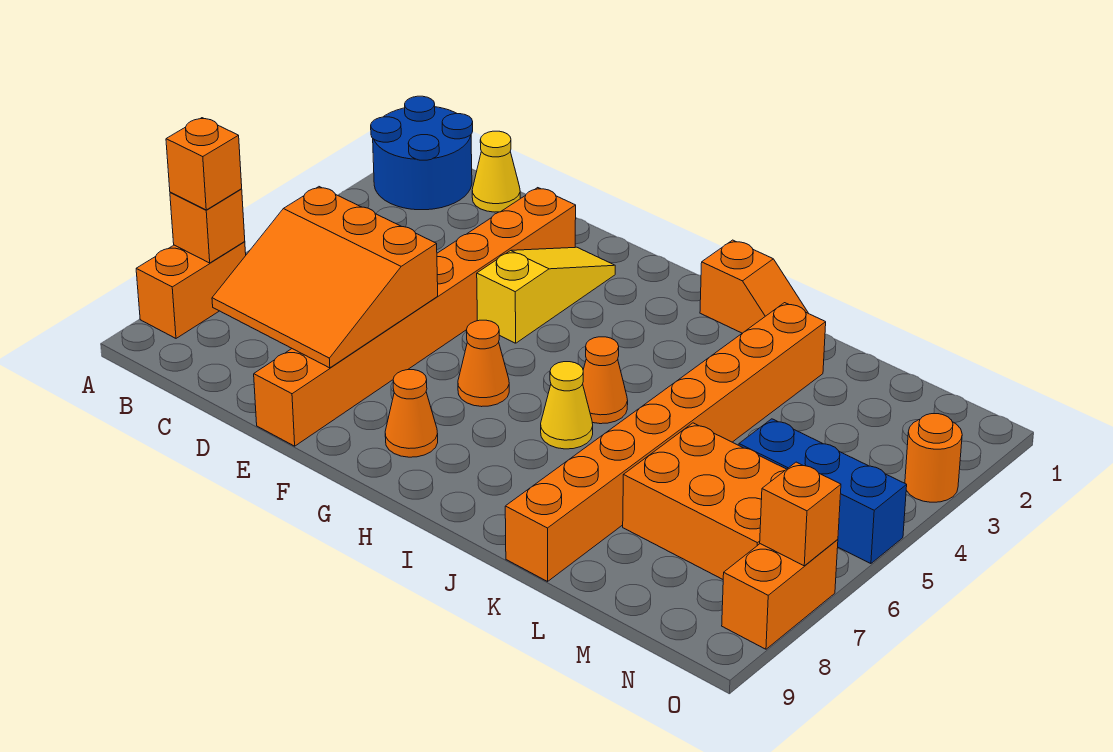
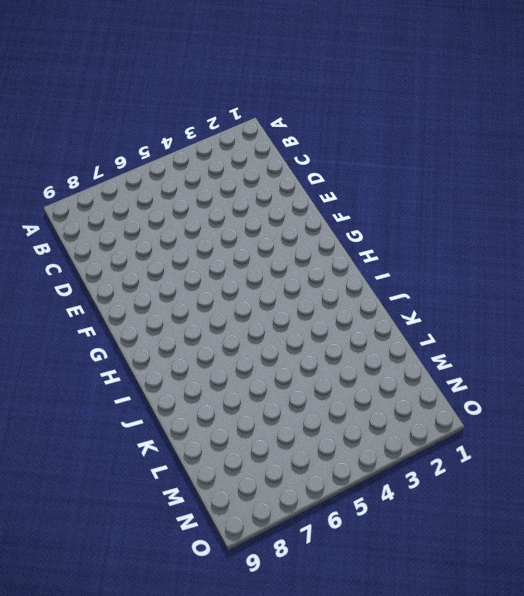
none -> blue round brick A1:B2 level 1
none -> orange brick A7:A8 level 1
none -> yellow cone C1 level 1

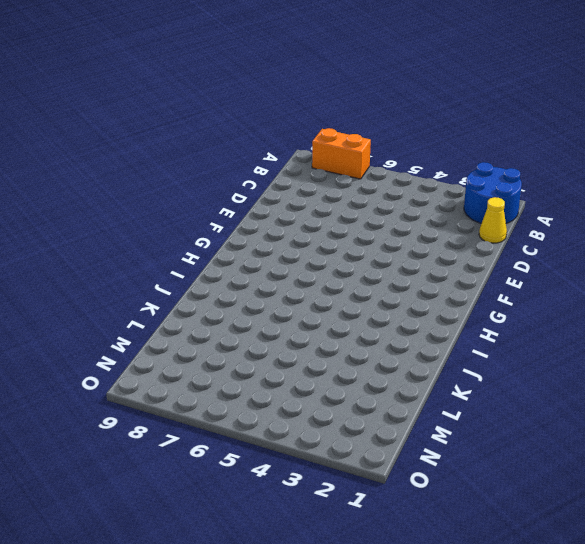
none -> orange brick E2:E9 level 1
none -> yellow slope F2:F4 level 1 top 4
none -> orange cone G6 level 1

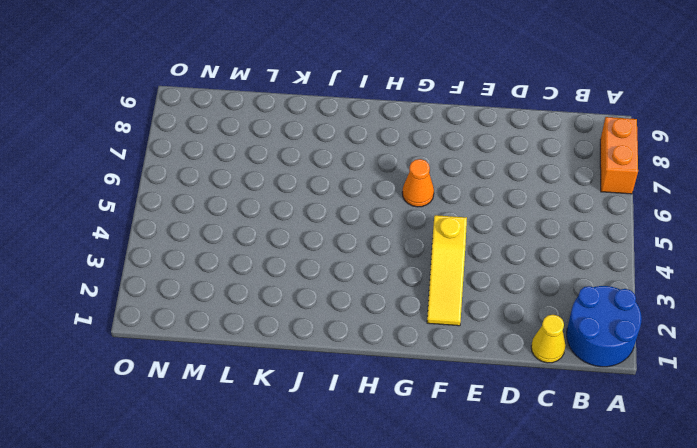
none -> orange brick E2:E9 level 1
none -> orange cone G8 level 1
none -> orange slope I1:J1 level 1 top I

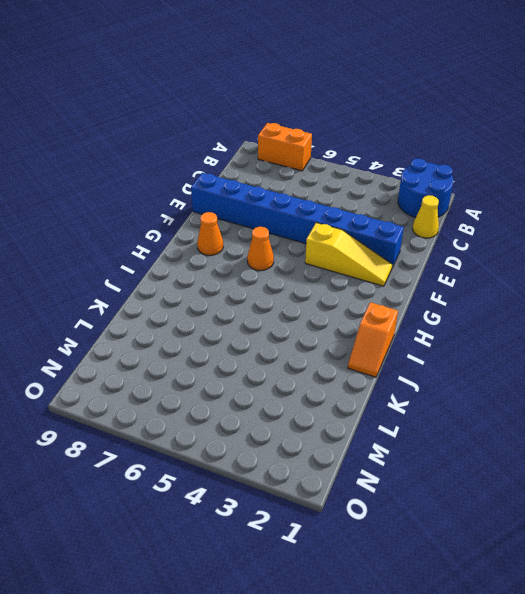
blue brick E2:E9 level 1 -> orange brick E2:E9 level 1
none -> orange cone I5 level 1
none -> yellow cone I6 level 1
none -> orange brick K2:K9 level 1

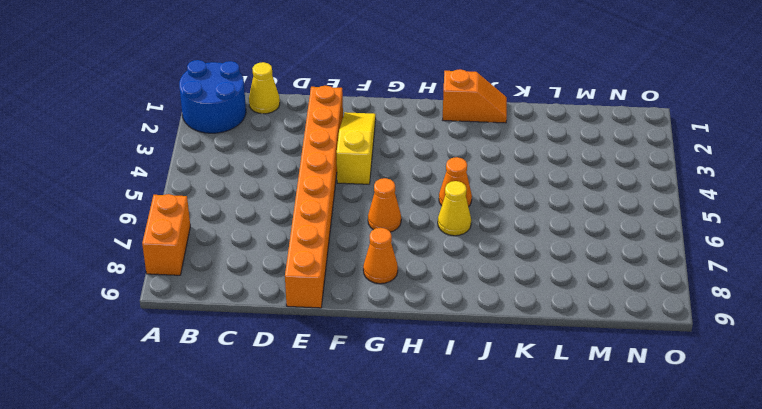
none -> orange brick K2:K9 level 1
none -> orange brick L6:N7 level 1
none -> blue brick M5:O5 level 1

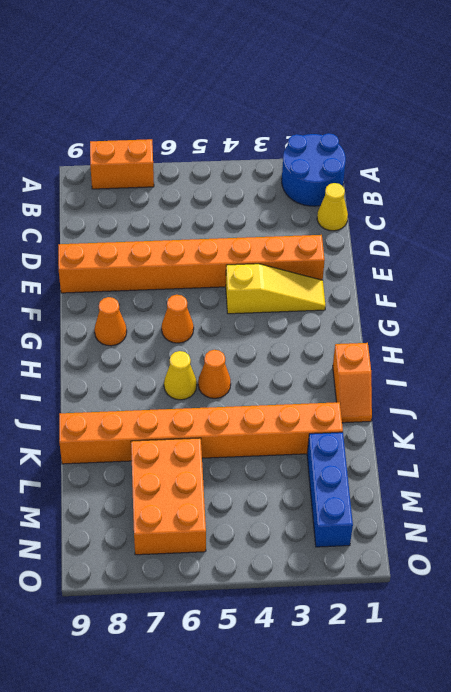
blue brick L2:N2 level 1 -> blue brick M5:O5 level 1
none -> orange round brick O3 level 1
none -> orange brick O7:O8 level 1
none -> orange brick A7 level 2

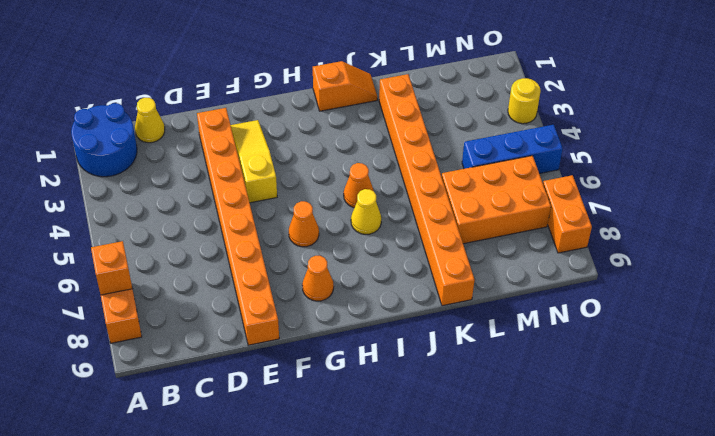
yellow round brick O3 level 1 -> orange round brick O3 level 1
none -> orange slope C6:E8 level 2 top 6
none -> orange brick O7 level 2
none -> orange brick A7 level 3

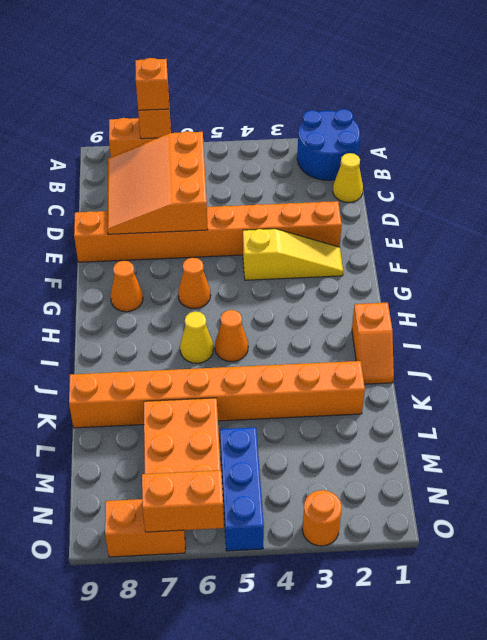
orange brick O6:O7 level 2 -> orange brick O7 level 2

